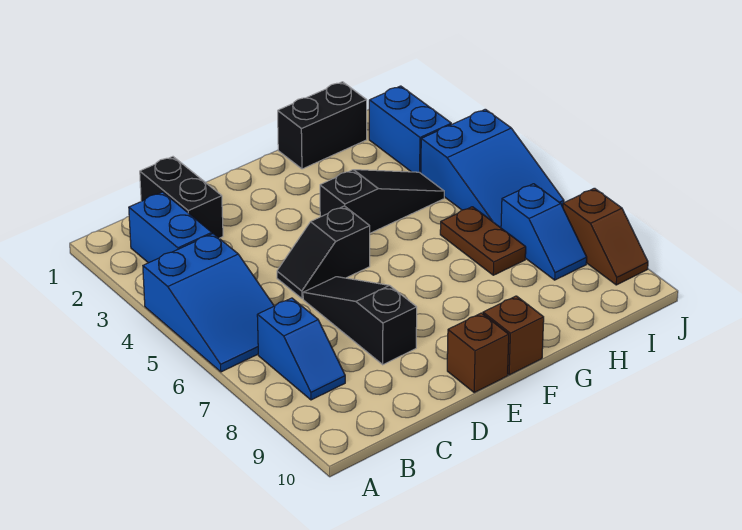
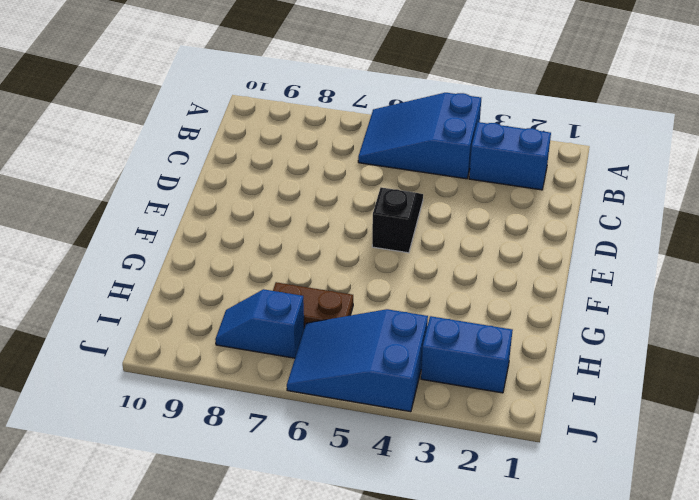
none -> blue slope B7:B8 level 1 top 7
none -> black brick C1:C2 level 1
none -> black slope D6:D8 level 1 top 8

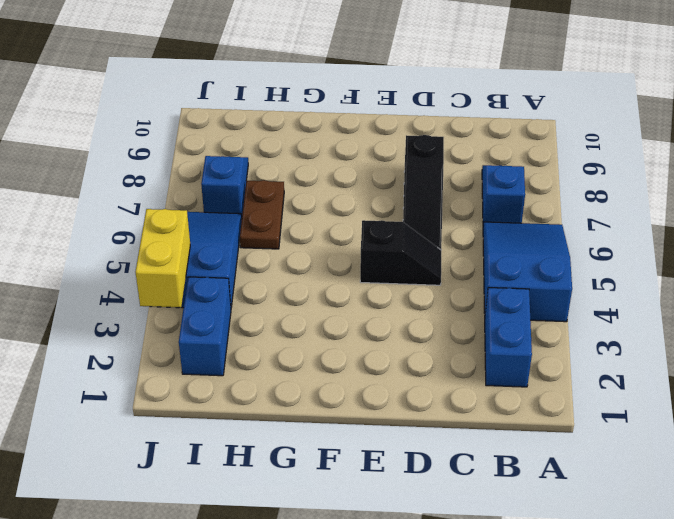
yellow brick J3:J4 level 2 -> none
none -> black brick C1:C2 level 1
none -> brown brick E10 level 1
none -> black slope F4:H4 level 1 top F

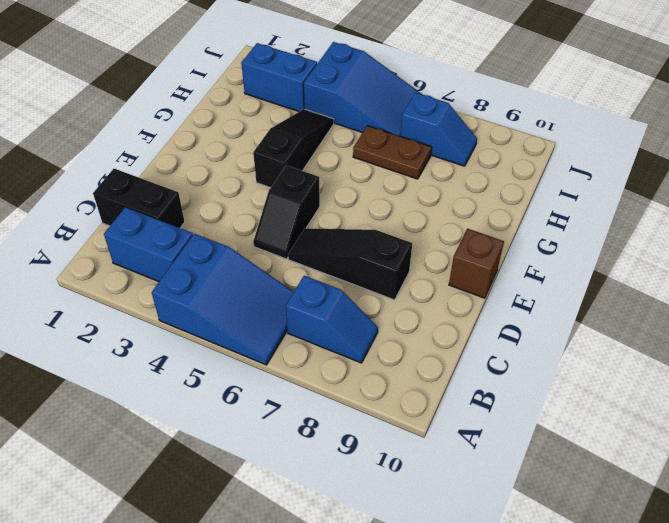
none -> brown brick F10 level 1
none -> black brick G1:H1 level 1
none -> brown slope J8:J9 level 1 top 8

